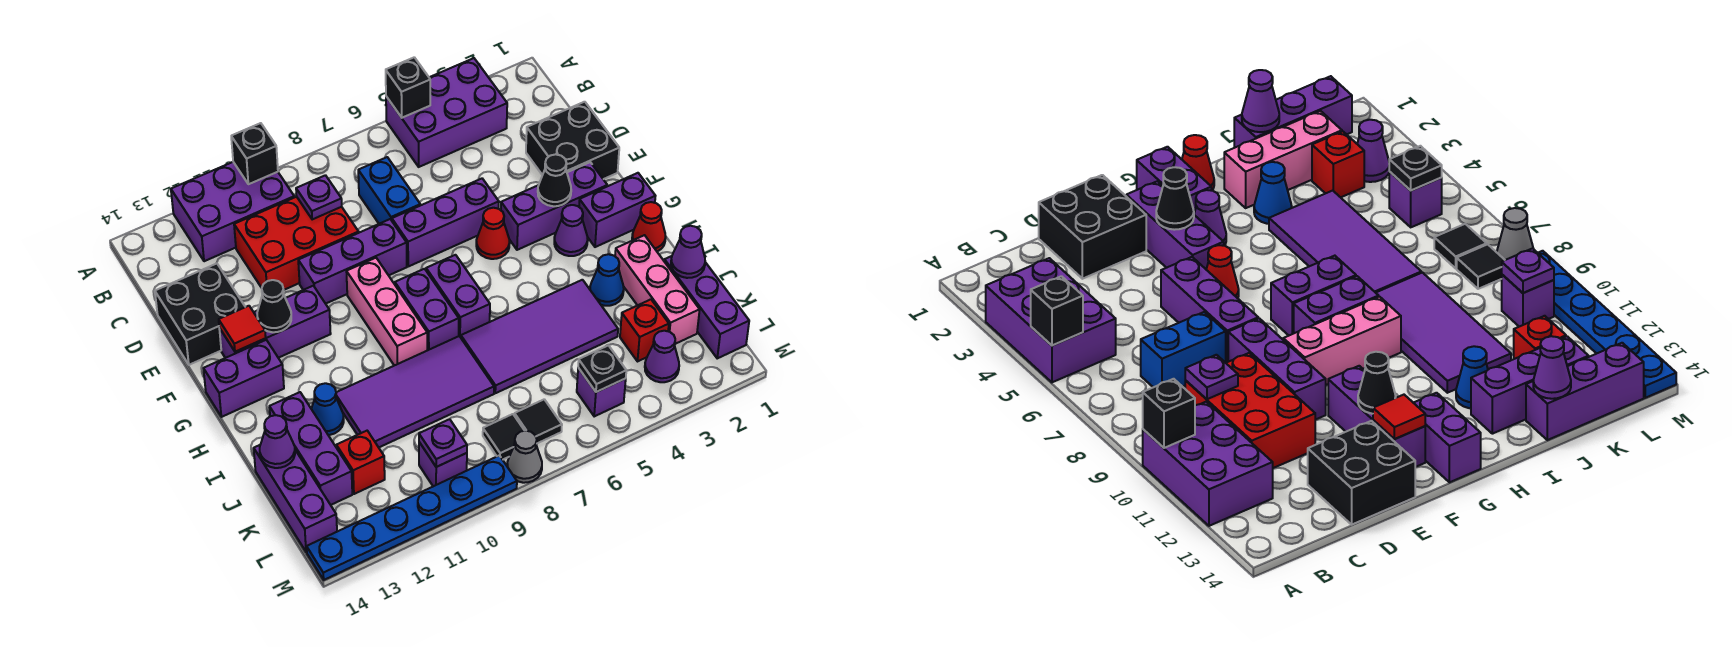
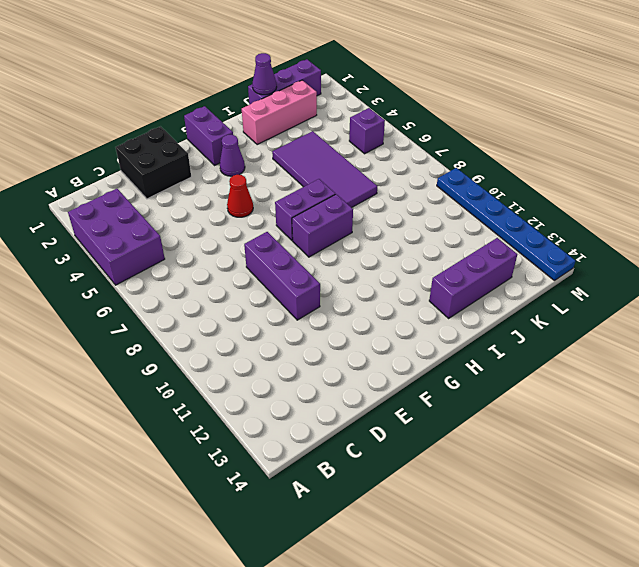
none -> purple brick A10:B12 level 1
none -> blue brick C7:D7 level 1
none -> red brick C9:D11 level 1
none -> black brick D13:E14 level 1

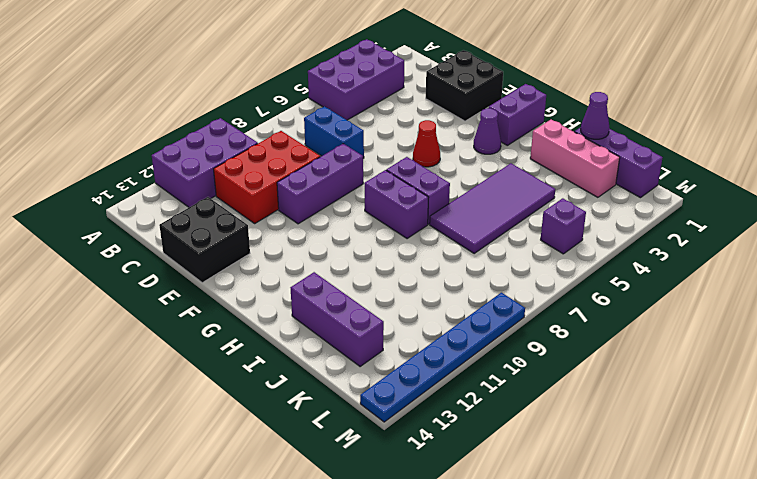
none -> purple brick E5:E7 level 1
none -> purple brick F2:F4 level 1
none -> pink brick F9:H9 level 1
none -> purple brick F11:F13 level 1

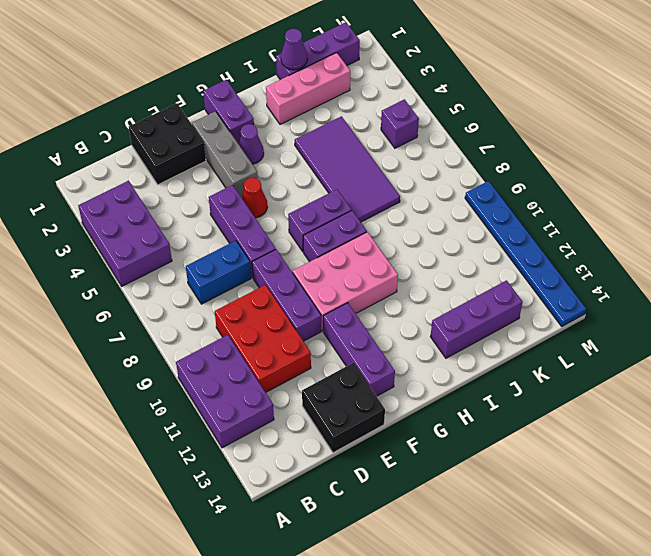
grey brick F2:F4 level 1 -> purple brick F2:F4 level 1
pink brick F9:H10 level 1 -> pink brick F9:H9 level 1
none -> purple brick G13:G14 level 1
none -> red cone H1 level 1
none -> blue cone I3 level 1
none -> purple tile I8:J11 level 1

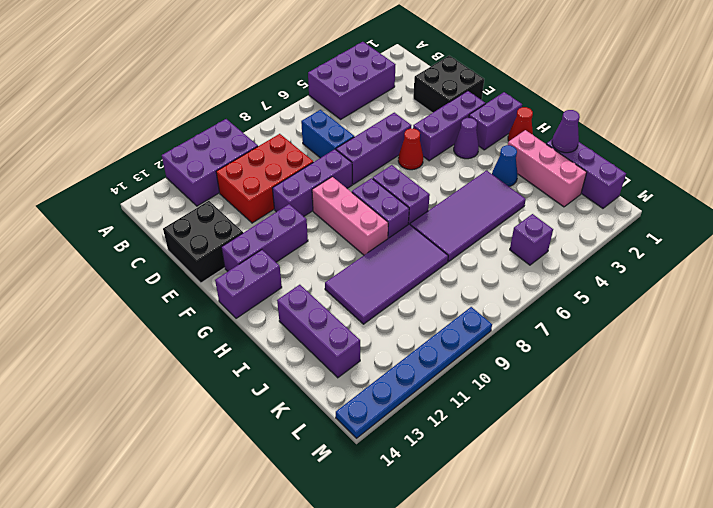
none -> blue cone I12 level 1
none -> purple brick J14:L14 level 1
none -> red brick K3 level 1
none -> red brick K12 level 1

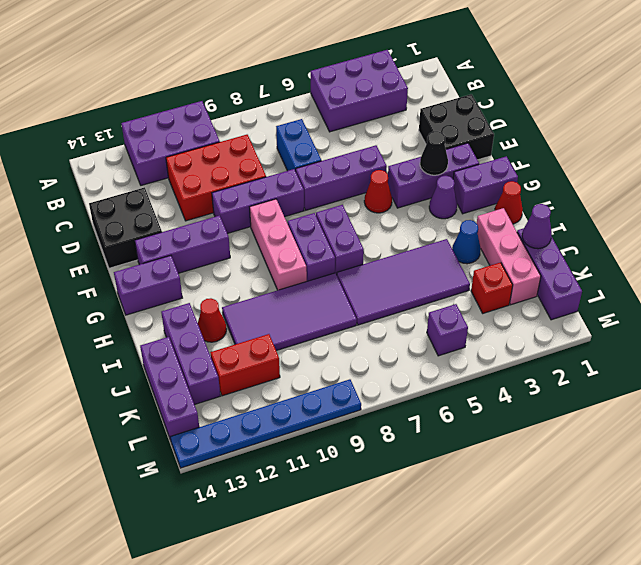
red cone I12 level 1 -> blue cone I12 level 1
red brick K11:K12 level 1 -> red brick K12 level 1
none -> purple cone L3 level 1
none -> black tile L7 level 1
none -> black tile L8 level 1
none -> purple brick L10 level 1

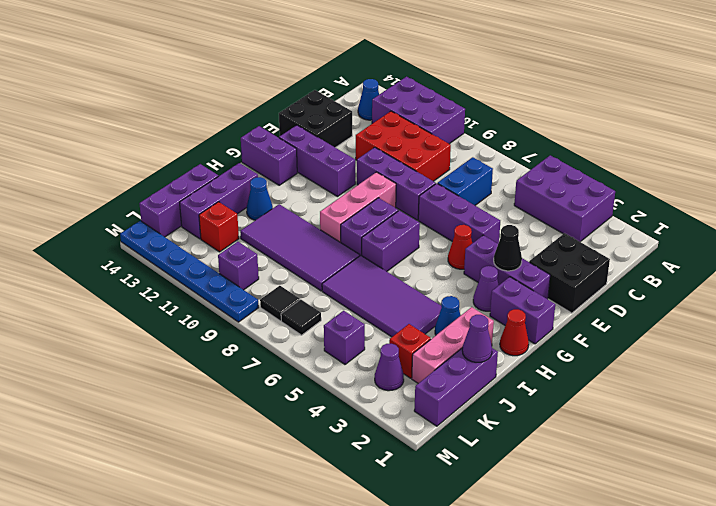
blue cone B13 level 1 -> none
none -> grey cone M8 level 1
none -> black brick A5 level 2
none -> black brick A10 level 2
none -> purple plate C9 level 2

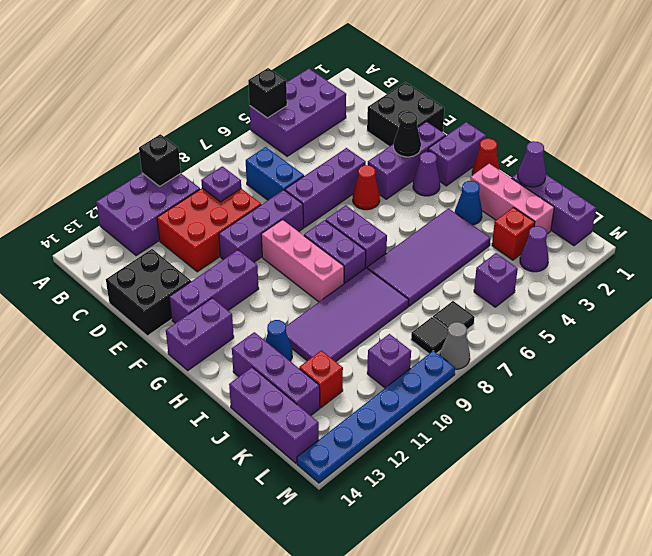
none -> black cone F12 level 2
none -> red tile F13 level 2
none -> purple cone J14 level 2
none -> black plate L5 level 2

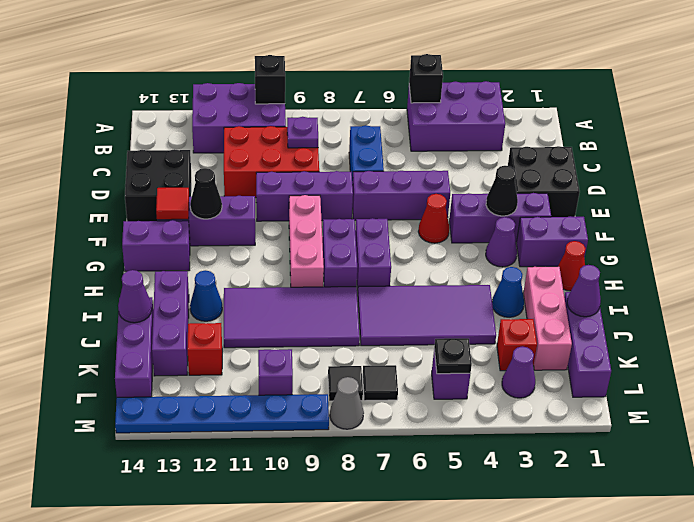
none -> purple plate L10 level 2

